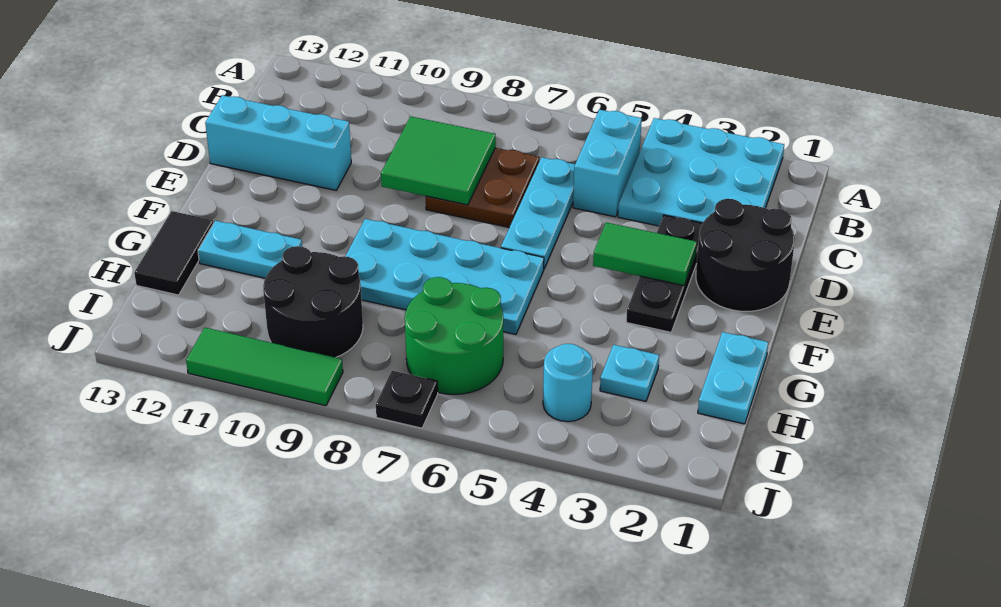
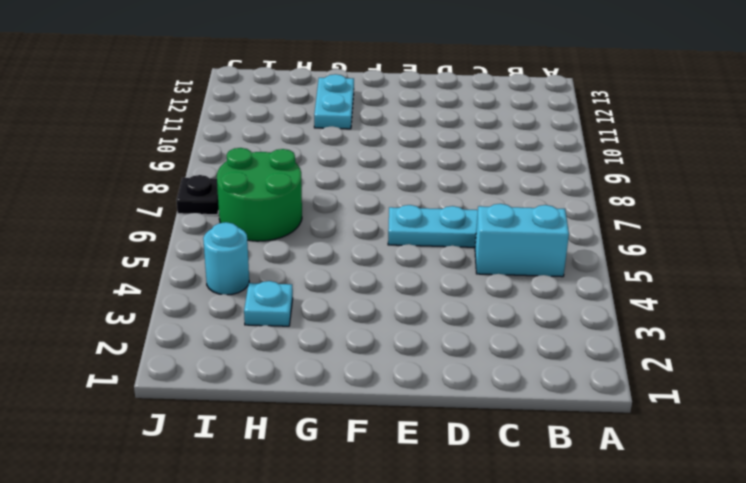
none -> cyan plate A2:C4 level 1
none -> brown plate C7:D8 level 1
none -> black round brick D1:E2 level 1

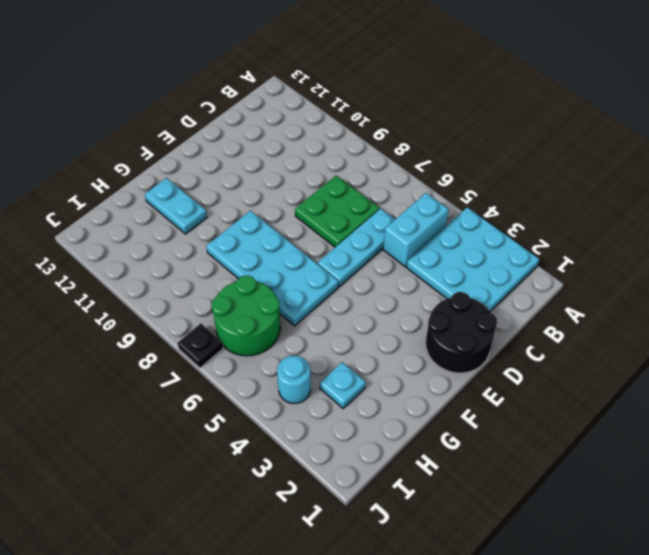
green plate C7:D8 level 1 -> brown plate C7:D8 level 1
none -> black plate D3:F3 level 1
none -> cyan brick D11:D13 level 1
none -> cyan plate G1:H1 level 1

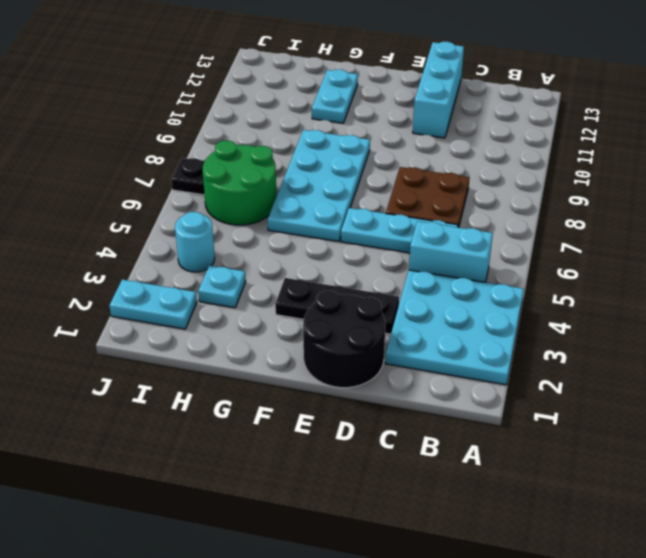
cyan plate I2:J2 level 1 -> cyan plate G1:H1 level 1
none -> black tile G13:H13 level 1
none -> black round brick H9:I10 level 1
none -> green tile J9:J11 level 1

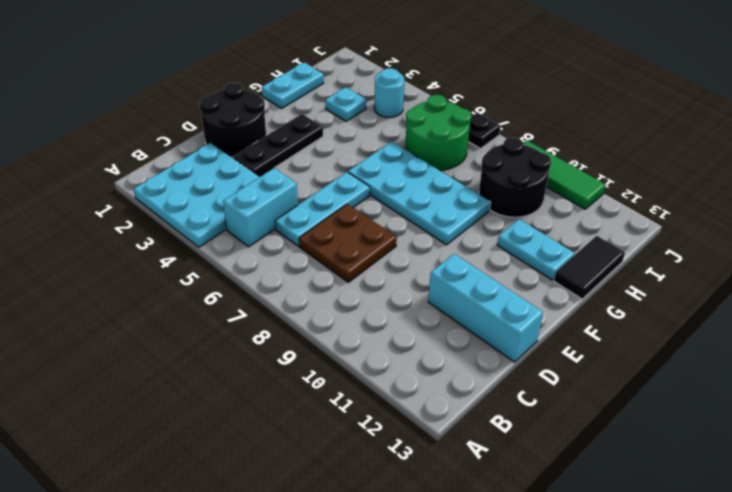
none -> green tile C8:D9 level 2
none -> green tile E3:E4 level 2

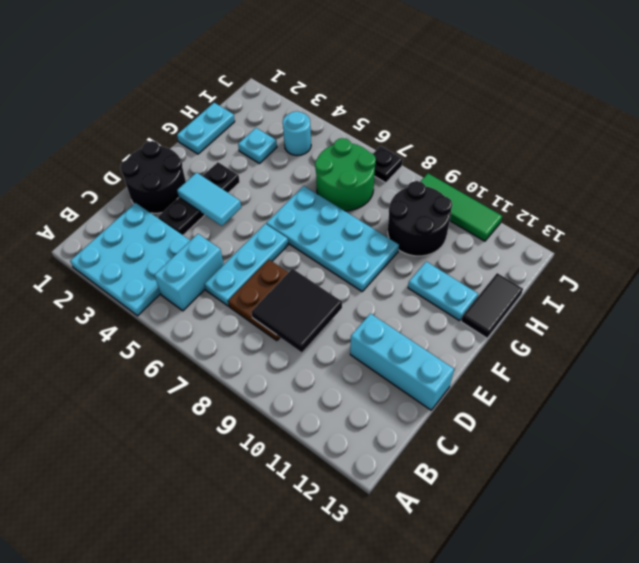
black tile C8:D9 level 2 -> green tile C8:D9 level 2
cyan tile E3:E4 level 2 -> green tile E3:E4 level 2

